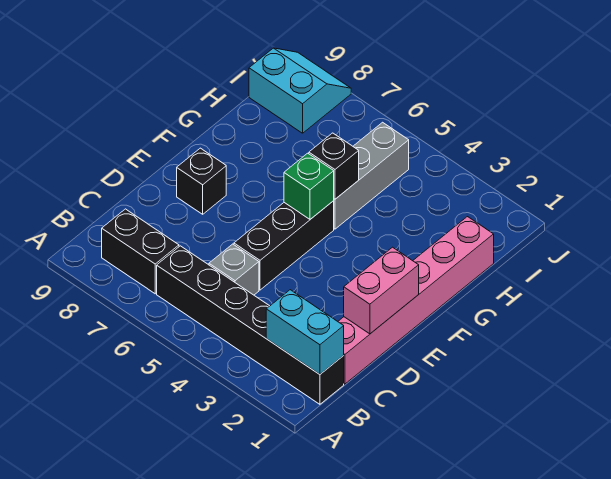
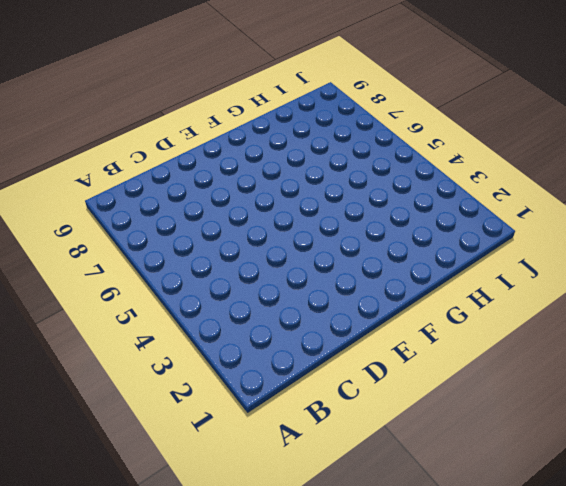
none -> black brick B1:B6 level 1
none -> black brick B7:B8 level 1
none -> pink brick C1:H1 level 1

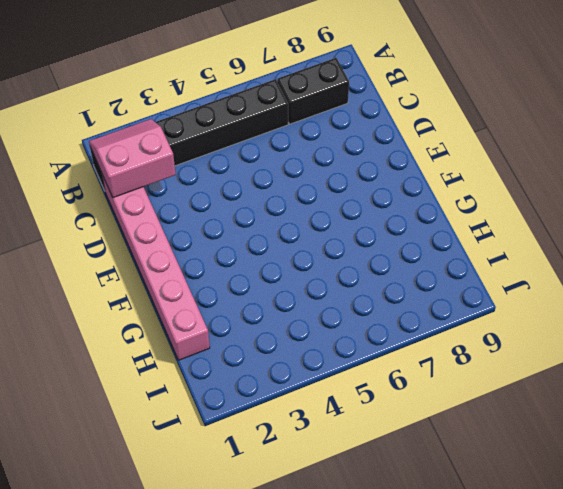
pink slope B1:C2 level 2 top C -> cyan brick B1:B2 level 2
none -> grey brick C5 level 1
none -> black brick D5:F5 level 1
none -> black brick E8 level 1

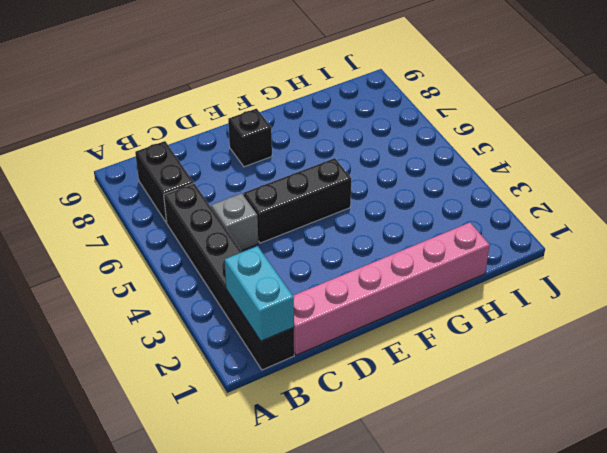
none -> grey brick G5:I5 level 1
none -> cyan slope I8:J9 level 1 top I
none -> pink brick D1:E1 level 2

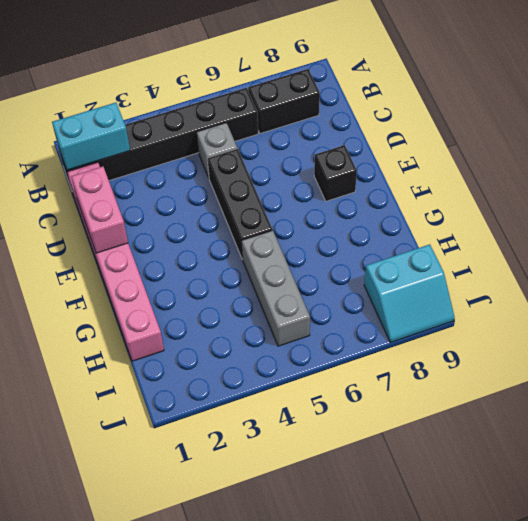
none -> green brick F5 level 2
none -> black brick G5 level 2

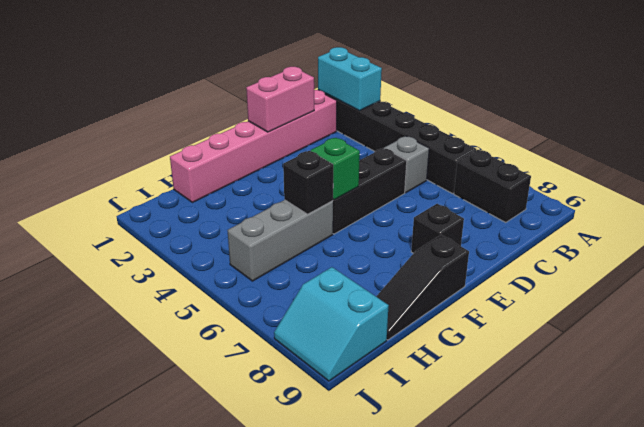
black slope F9:H9 level 1 top F -> none

